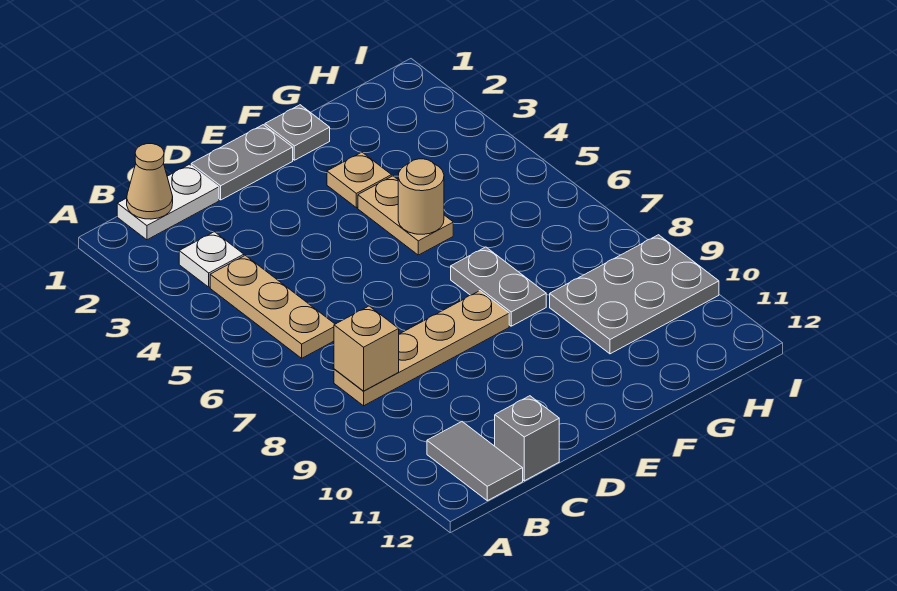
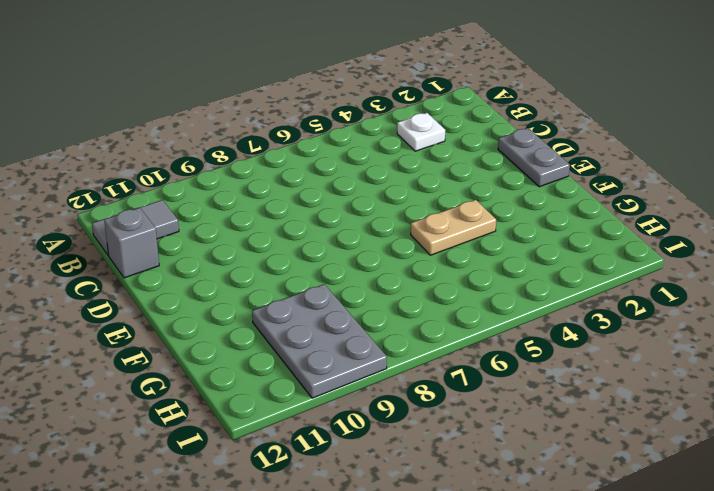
none -> white plate B1:C1 level 1
none -> tan plate B4:B6 level 1
none -> tan plate B8:E8 level 1

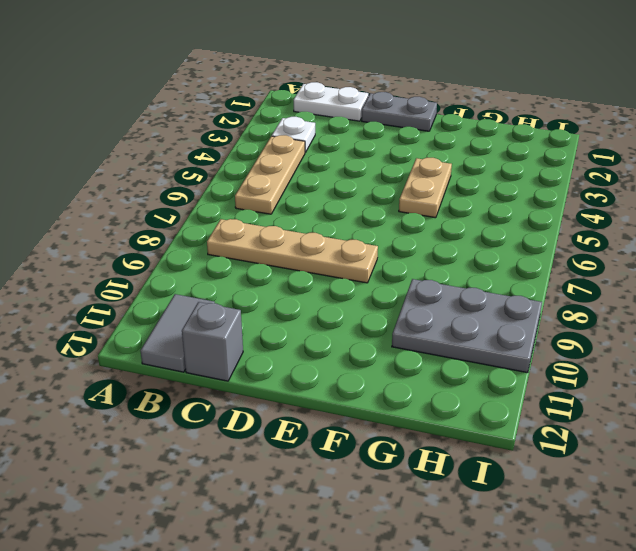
none -> grey plate F1 level 1
none -> tan plate F3 level 1
none -> grey plate F7:F8 level 1

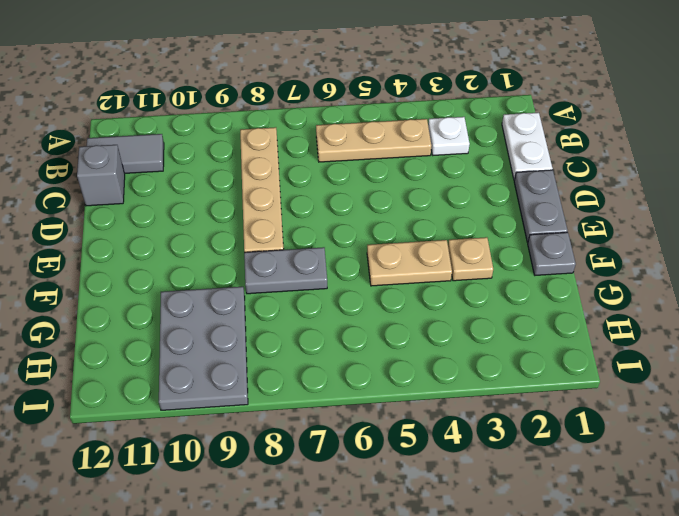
none -> tan cone B1 level 2
none -> tan brick B8 level 2
none -> tan round brick F5 level 2

